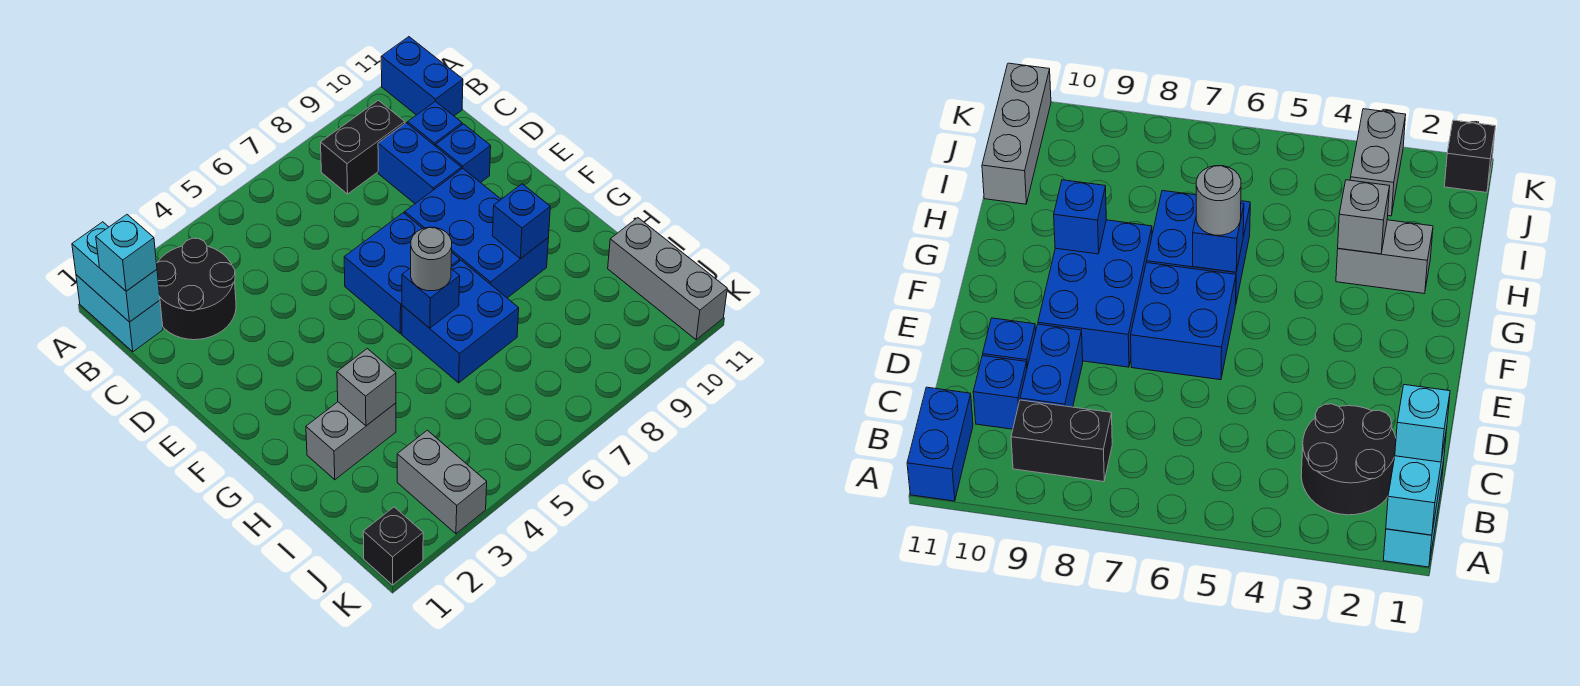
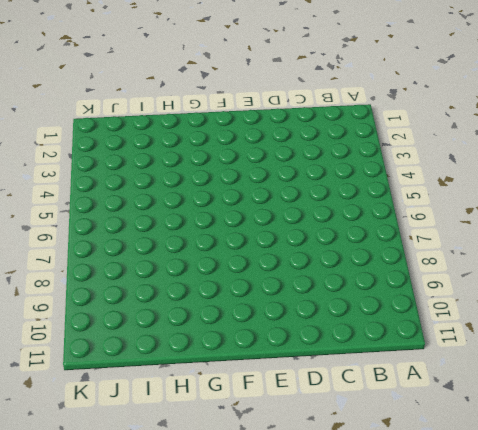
none -> cyan brick A1:B1 level 1
none -> blue brick A11:B11 level 1
none -> black round brick B2:C3 level 1

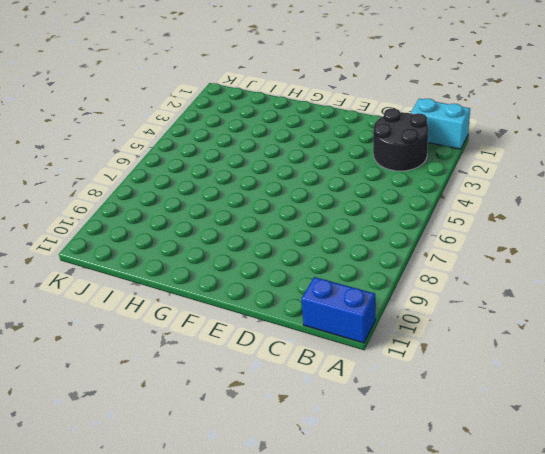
none -> black brick B8:B9 level 1
none -> blue brick C9:D9 level 1
none -> blue brick C10 level 1

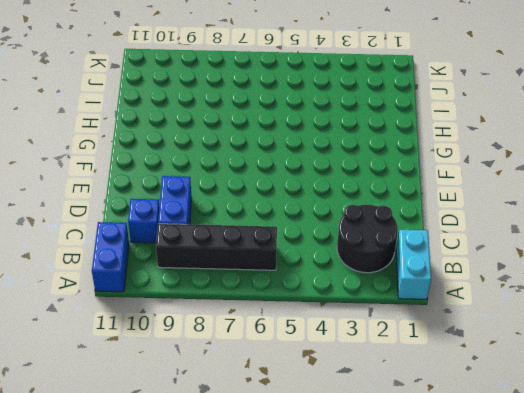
black brick B6:B9 level 1 -> black brick B8:B9 level 1
none -> blue brick D10 level 1
none -> blue brick E6:F7 level 1
none -> blue brick E8:G9 level 1

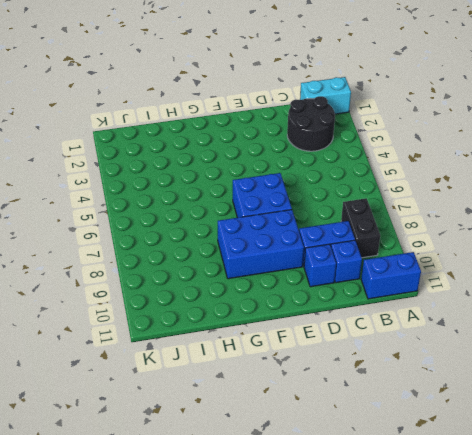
none -> blue brick G6:H7 level 1
none -> grey brick H2:H3 level 1
none -> grey brick I11:K11 level 1

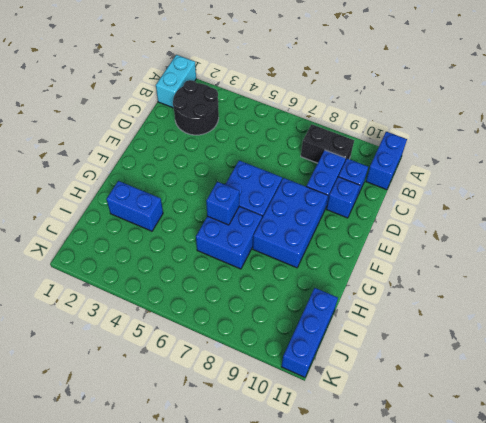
blue brick H2:H3 level 1 -> grey brick H2:H3 level 1
blue brick I11:K11 level 1 -> grey brick I11:K11 level 1
none -> grey brick J3:K3 level 1
none -> black brick K1 level 1
none -> cyan brick A1:B1 level 2

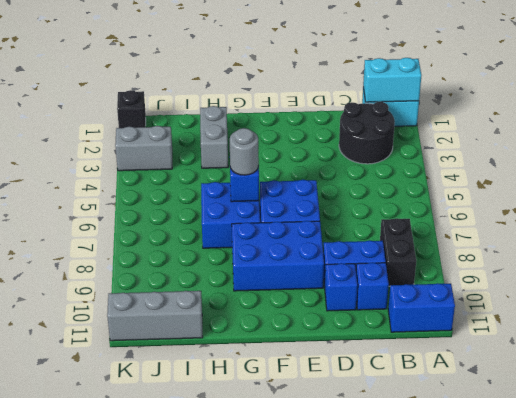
none -> blue brick G9 level 2
none -> grey brick H3 level 2
none -> cyan brick B1 level 3

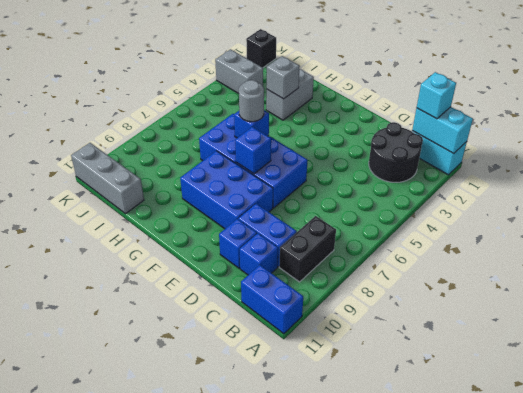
blue brick F7 level 2 -> blue brick G9 level 2

